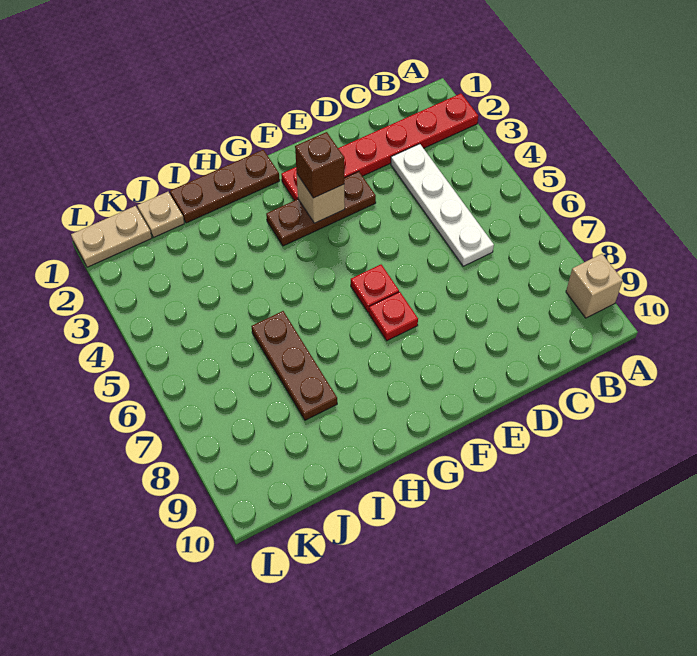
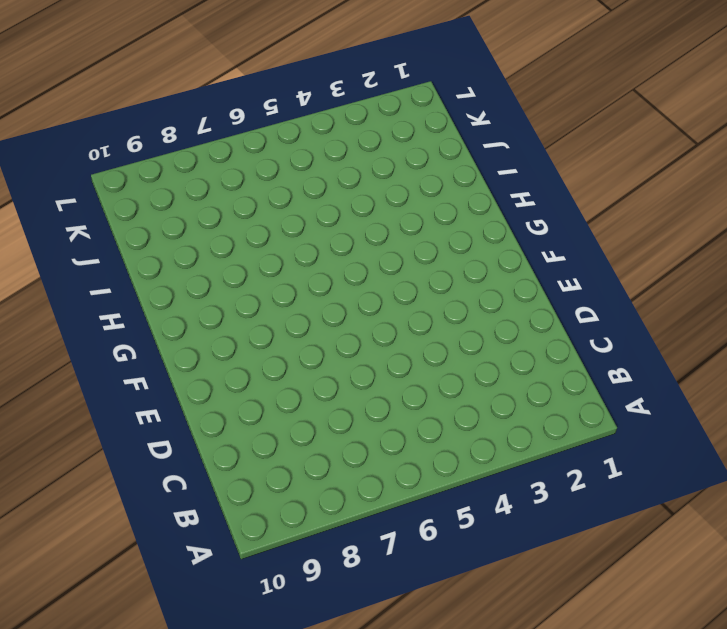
none -> red plate A2:F2 level 1
none -> tan brick A9 level 1
none -> white plate C3:C6 level 1

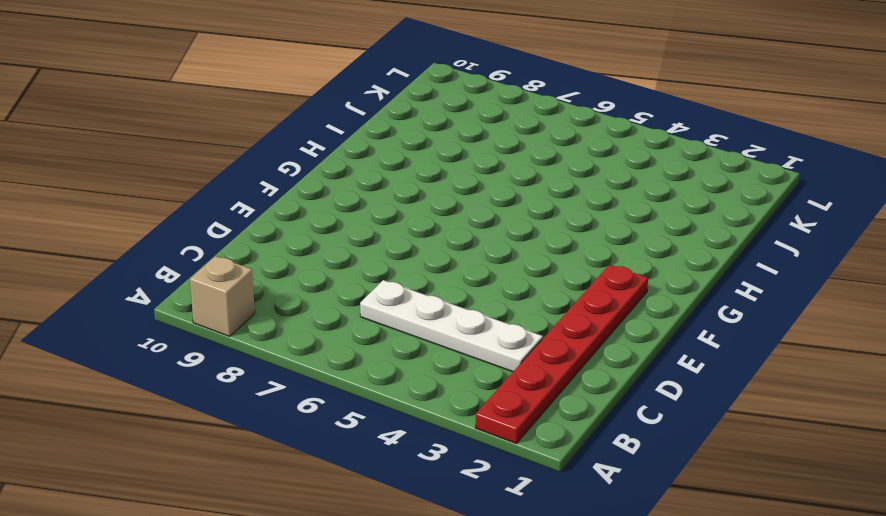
none -> brown plate E3:G3 level 1
none -> red plate F6 level 1
none -> red plate F7 level 1

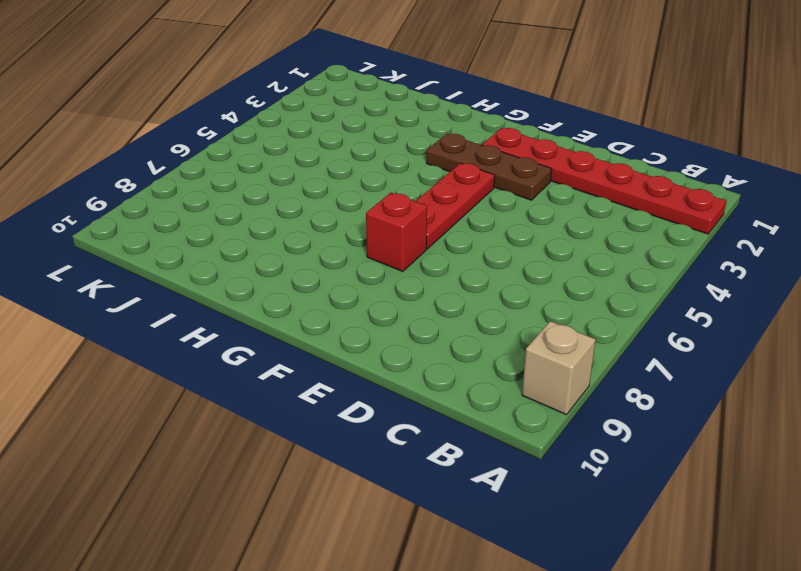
red plate F4:F6 level 1 -> red plate F6 level 1
red brick F7 level 1 -> red plate F7 level 1
none -> white plate C3:C6 level 1
none -> brown plate G1:I1 level 1
none -> brown plate I6:I8 level 1

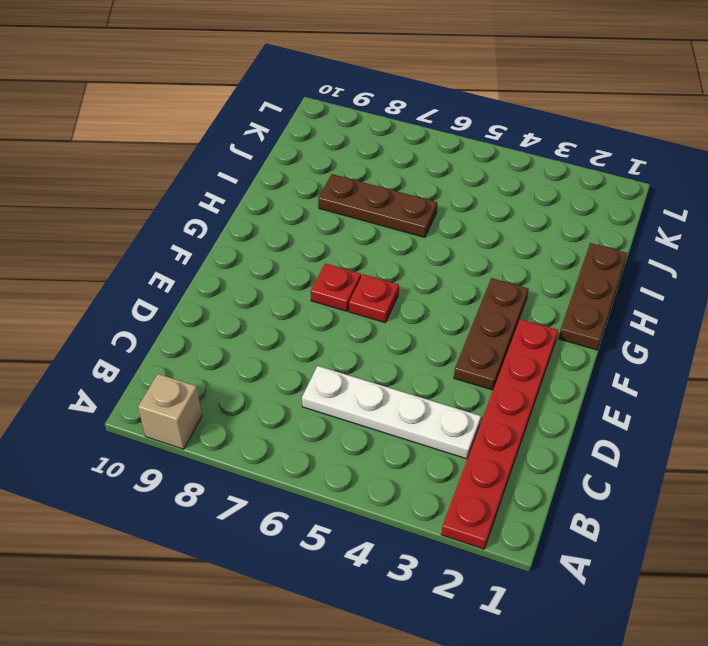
none -> tan plate J1 level 1
none -> tan plate K1:L1 level 1
none -> tan brick F3 level 2

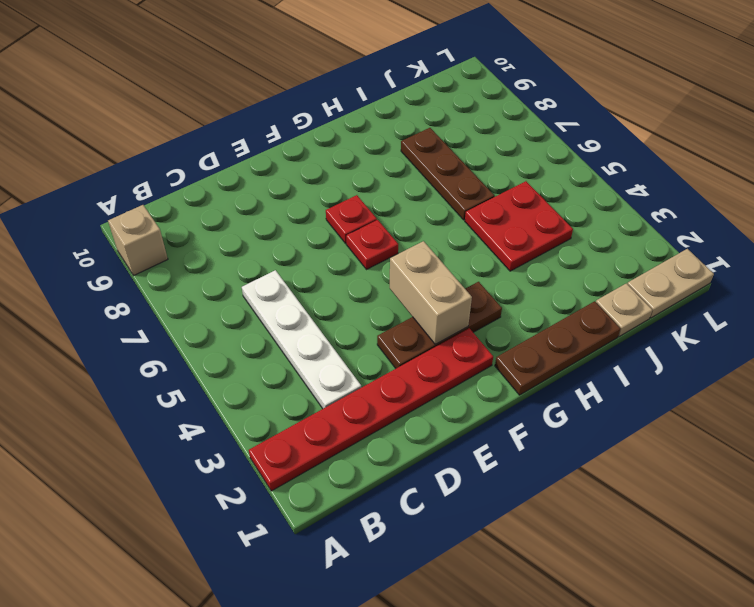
tan brick F3:F4 level 2 -> tan brick F3 level 2
red plate I4:J5 level 1 -> none
none -> brown brick F3 level 3

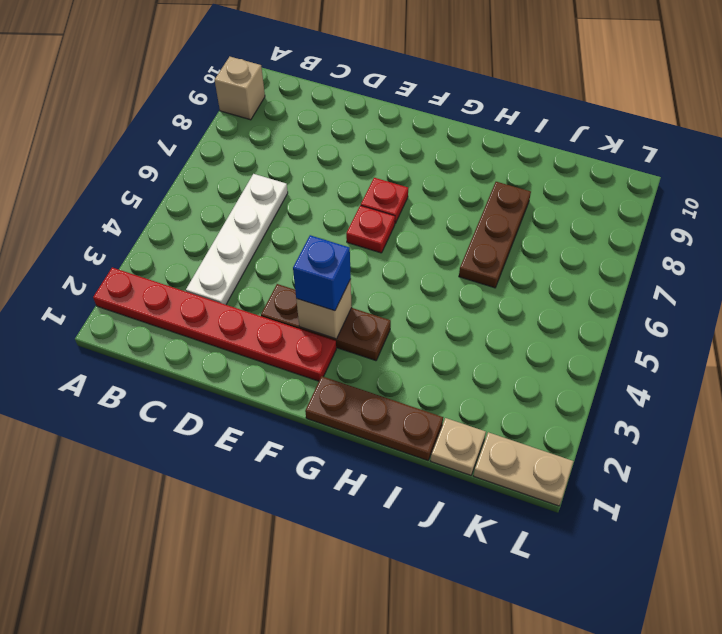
blue brick F3 level 3 -> brown brick F3 level 3

